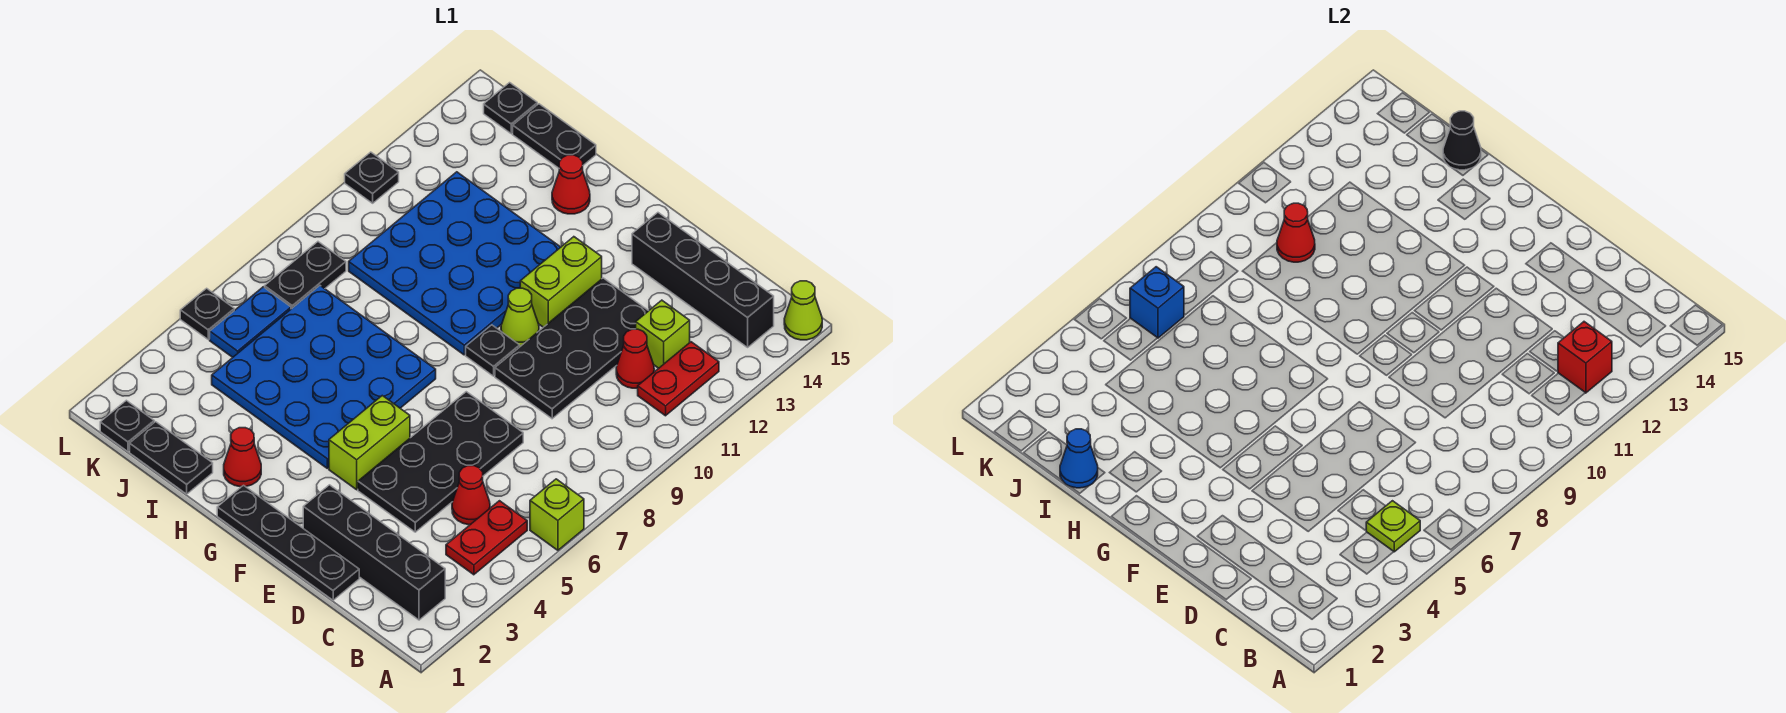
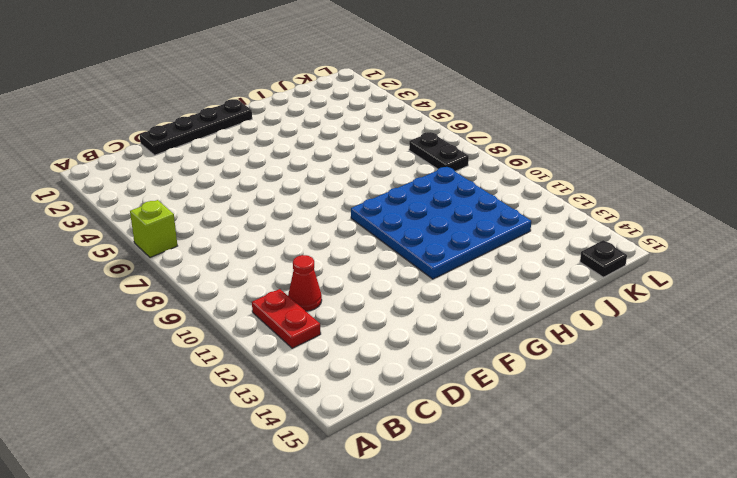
none -> lime cone A15 level 1
none -> black brick B2:E2 level 1
none -> red plate B4:B5 level 1
none -> black brick B14:E14 level 1

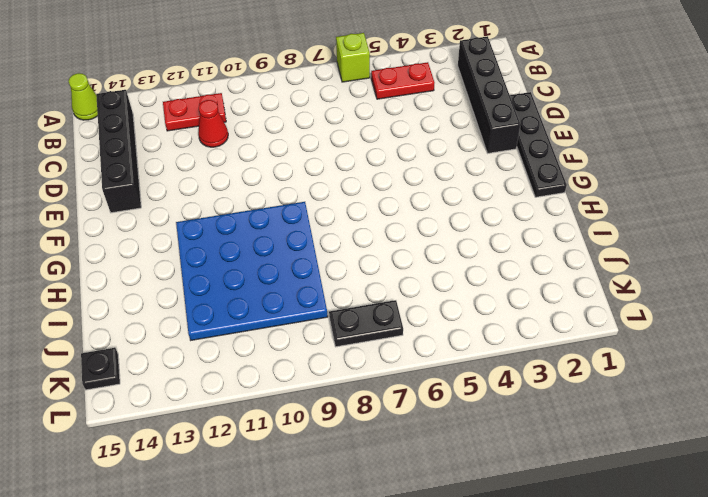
none -> red cone C5 level 1
none -> lime brick C12 level 1
none -> black plate D4:E7 level 1
none -> black plate D9:E12 level 1

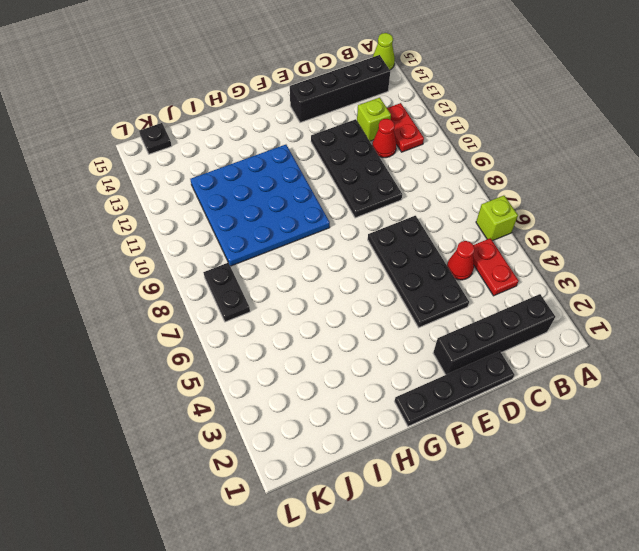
none -> lime brick F4:F5 level 1
none -> black plate F9 level 1
none -> lime cone F10 level 1
none -> lime brick F11:F12 level 1

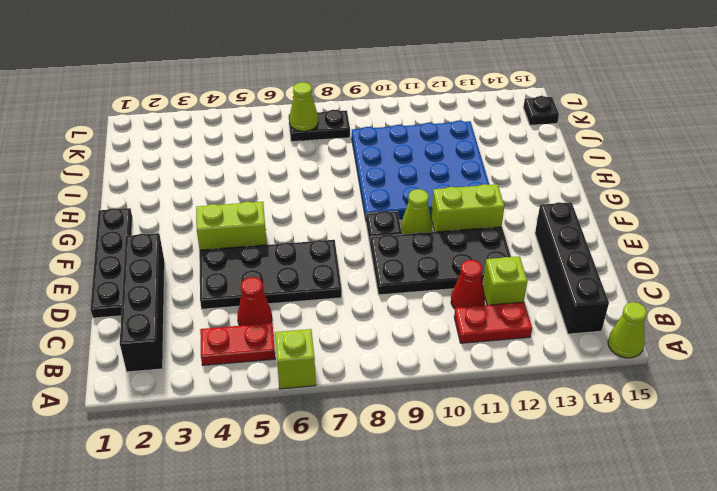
lime cone K7 level 2 -> none
none -> blue plate G4:J7 level 1
none -> red cone H2 level 1
none -> red cone H14 level 1
none -> black plate I1:J1 level 1

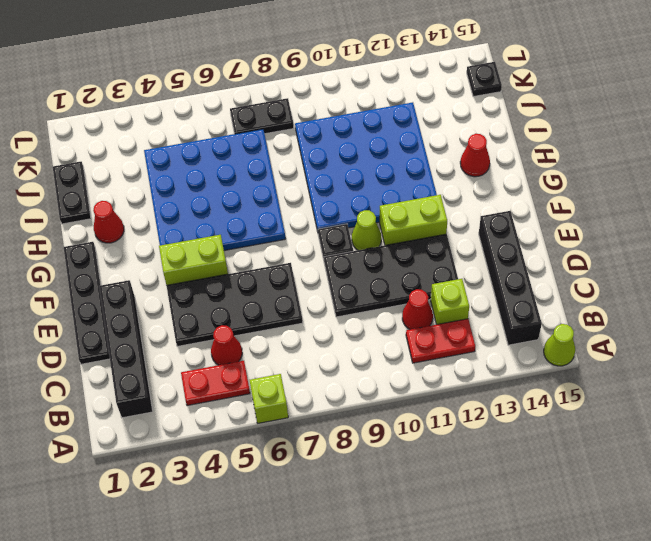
none -> black plate I15:J15 level 1
none -> black plate K1 level 1
none -> blue plate K5:K6 level 1
none -> black plate L5 level 1

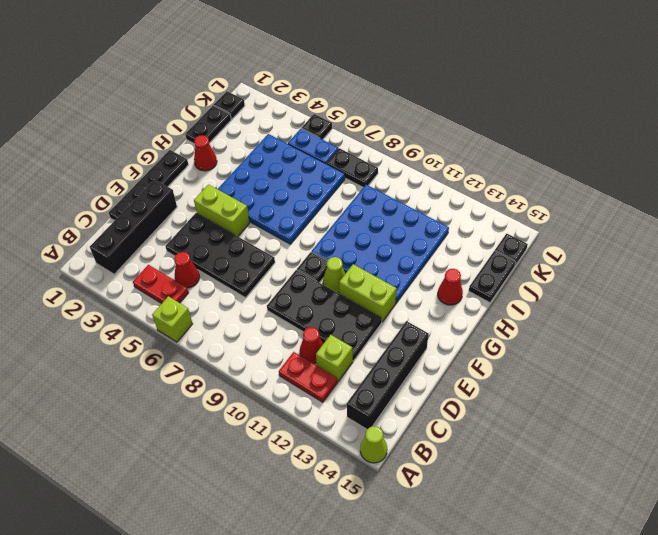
none -> black plate L11 level 1
none -> lime plate B5 level 2
none -> red brick B12 level 2
none -> blue cone I1 level 2

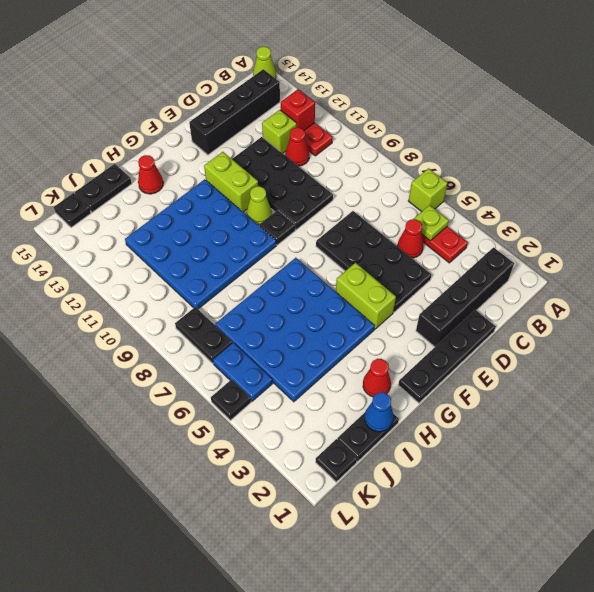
none -> black plate L11 level 1
none -> black cone I15 level 2
none -> red cone J10 level 2
none -> blue brick K6 level 2

